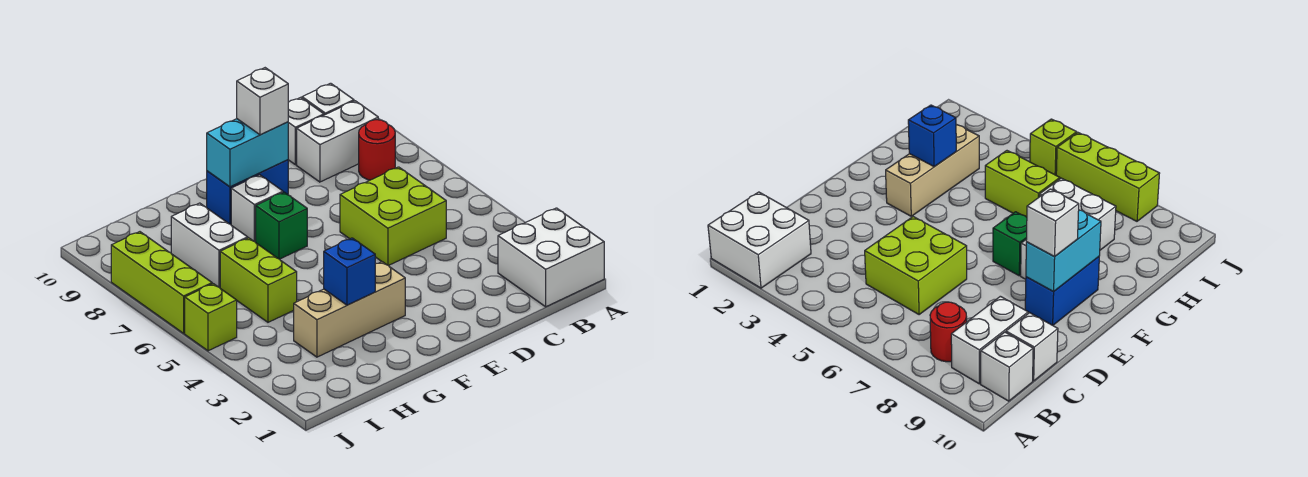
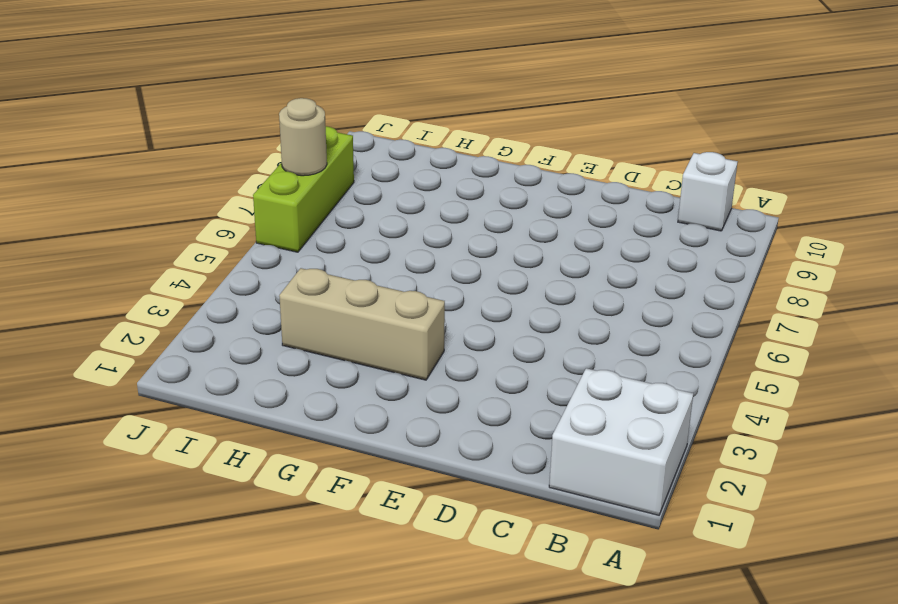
tan round brick J7 level 2 -> none
none -> red round brick B8 level 1
none -> white brick B9:C9 level 1
none -> lime brick C5:D6 level 1

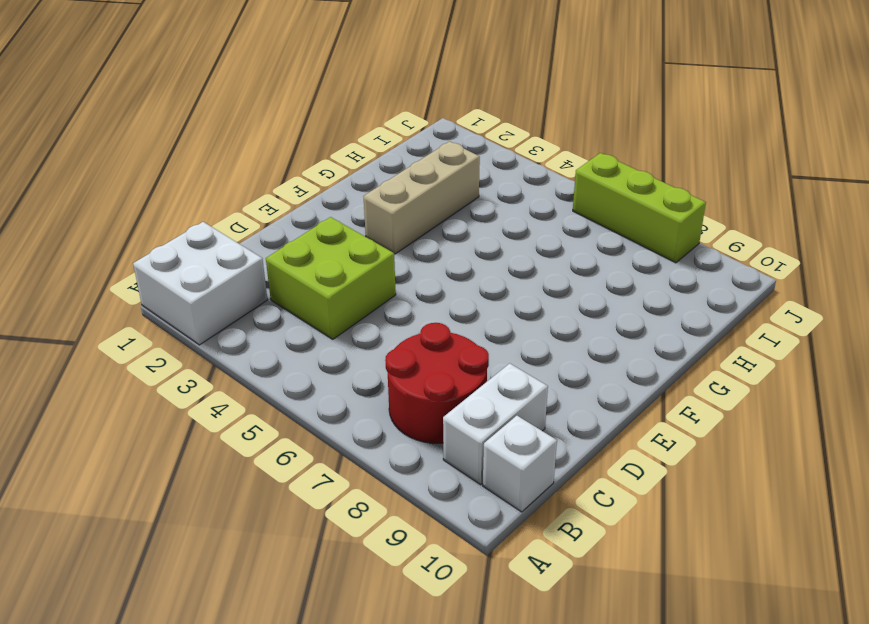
red round brick B7:C8 level 1 -> red round brick B8 level 1
lime brick C3:D4 level 1 -> lime brick C5:D6 level 1
none -> white brick C10 level 1
none -> blue brick E9:F9 level 1
none -> green brick F7 level 1

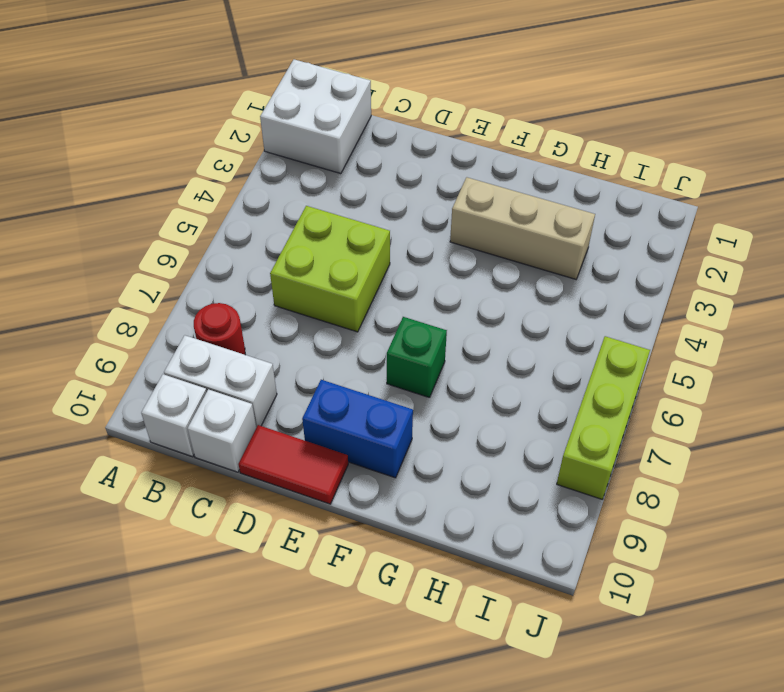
red tile D10:E10 level 1 -> none
none -> white brick F8 level 1
none -> lime brick H5:H6 level 1
none -> white brick H7:H8 level 1

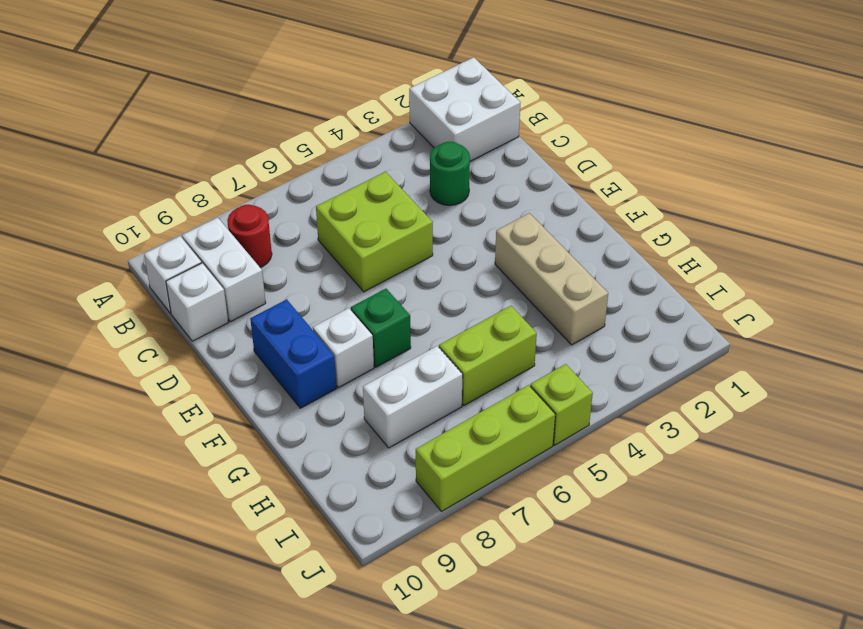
green round brick C3 level 1 -> none
none -> cyan brick E9:F9 level 2
none -> blue brick G3 level 2
none -> white brick E9 level 3

